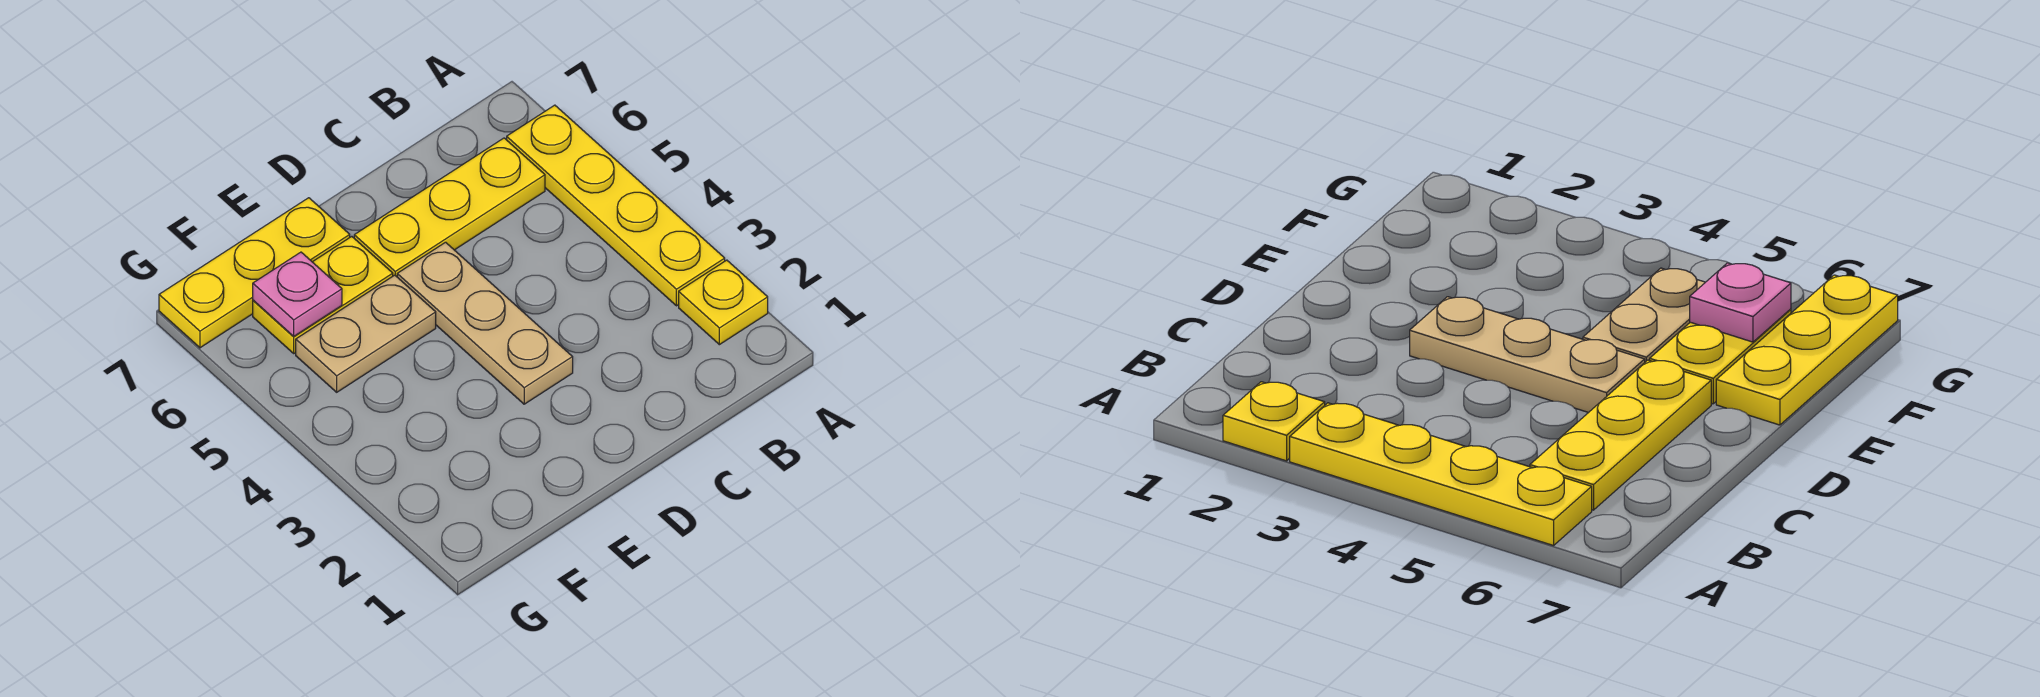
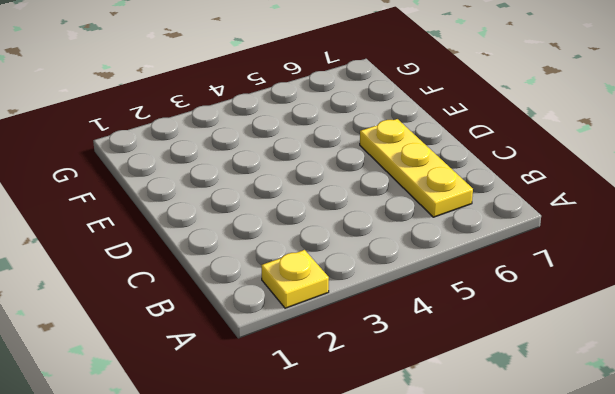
none -> yellow plate A3:A6 level 1
none -> tan plate D3:D5 level 1

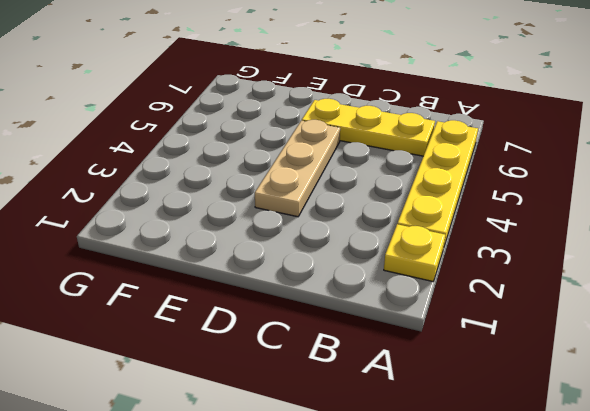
none -> tan plate E5:F5 level 1
none -> yellow plate E6:F6 level 1

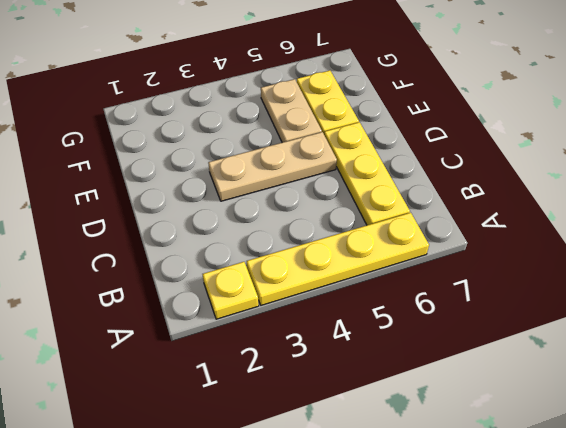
none -> yellow plate E7:G7 level 1
none -> pink plate F6 level 2

